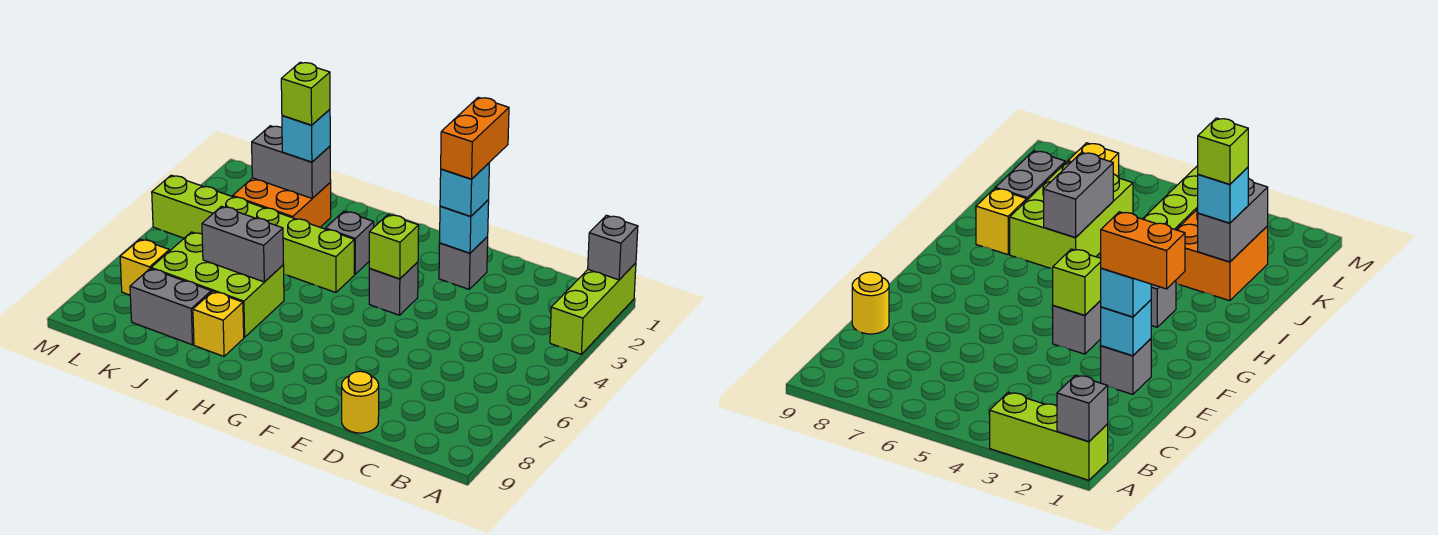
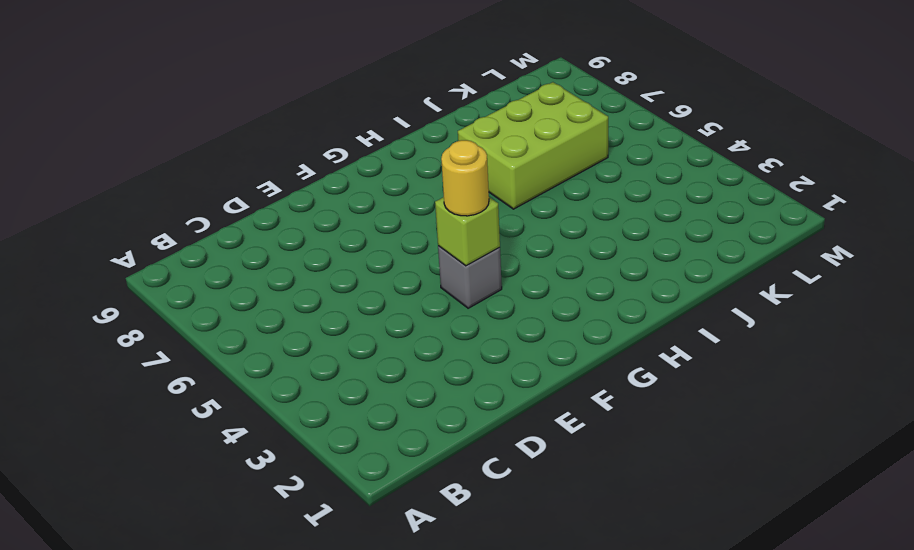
yellow round brick F4 level 3 -> yellow round brick D9 level 1
none -> lime brick A1:A3 level 1
none -> grey brick E2 level 1
none -> grey brick H3 level 1

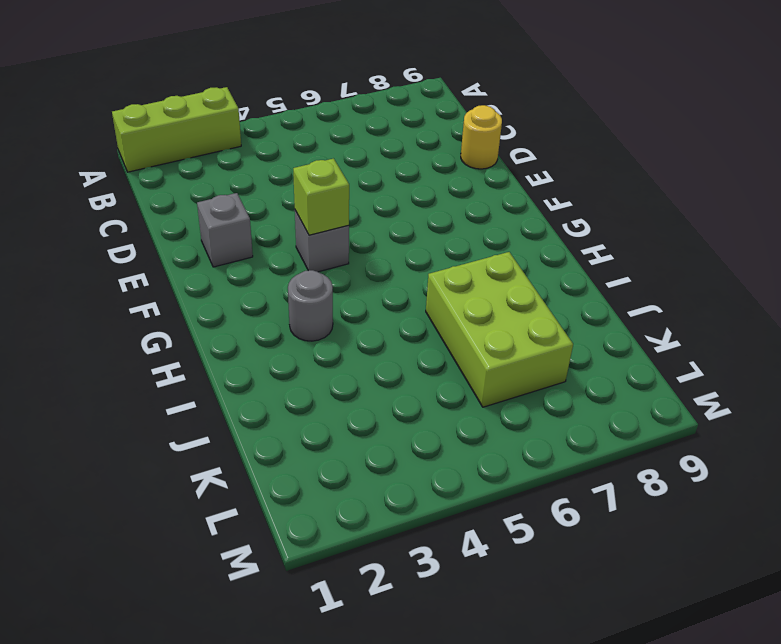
grey round brick H3 level 1 -> grey brick H3 level 1
none -> lime brick H4:M4 level 1
none -> yellow brick I8 level 1
none -> orange brick J2:K3 level 1

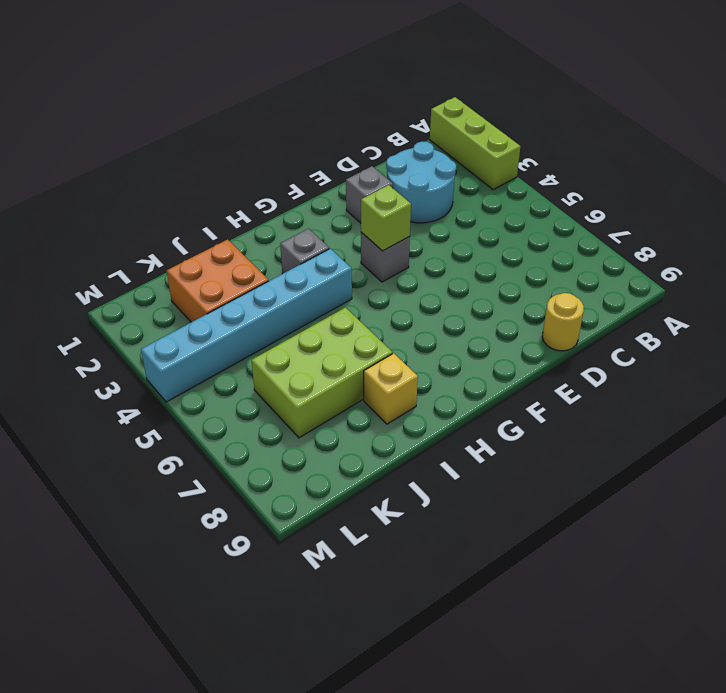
cyan round brick C2:D3 level 1 -> none
cyan brick H4:M4 level 1 -> lime brick H4:M4 level 1
none -> grey brick J8:K8 level 1
none -> yellow brick L7 level 1
none -> grey brick A1 level 2

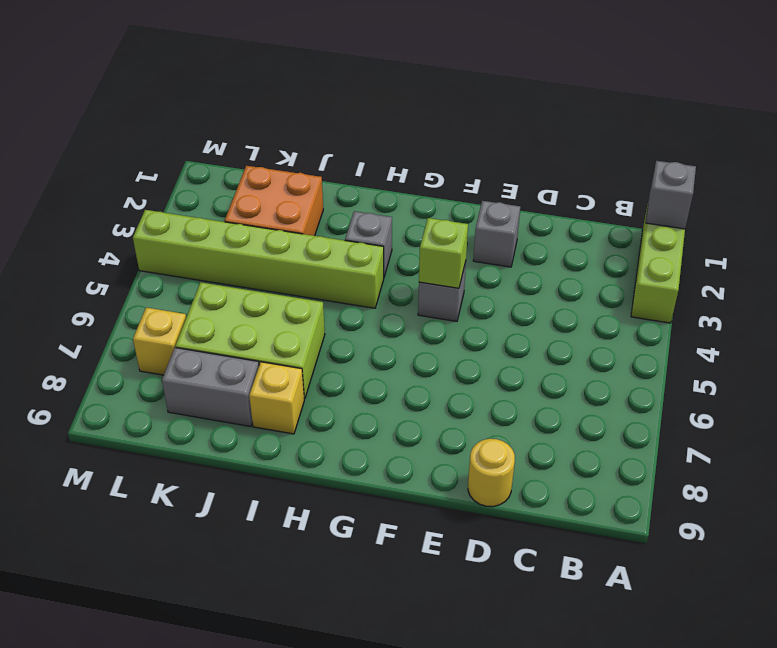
none -> cyan brick E2 level 2
none -> grey brick I6:J6 level 2
none -> grey brick J2:K2 level 2

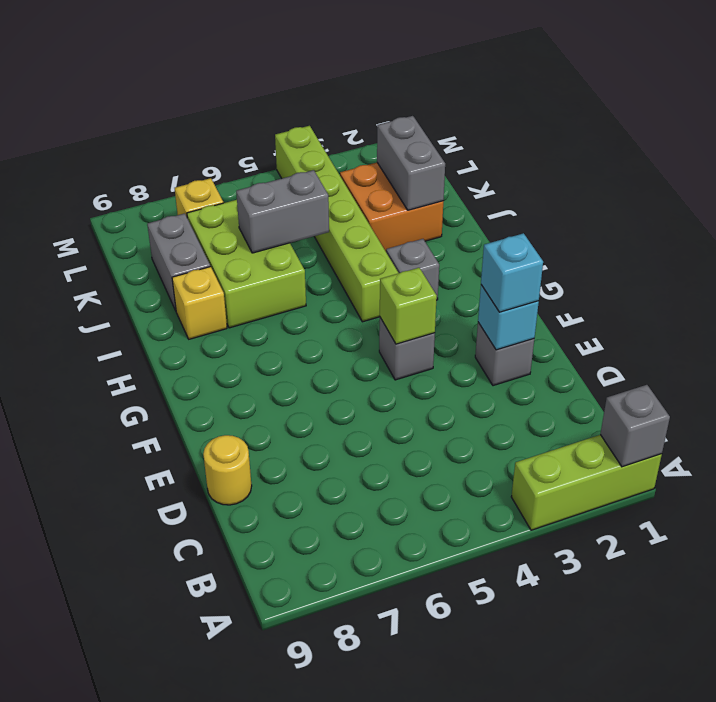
grey brick J5:J6 level 2 -> grey brick I6:J6 level 2
none -> cyan brick J2 level 3
none -> orange brick E1:E2 level 4
none -> lime brick J2 level 4

